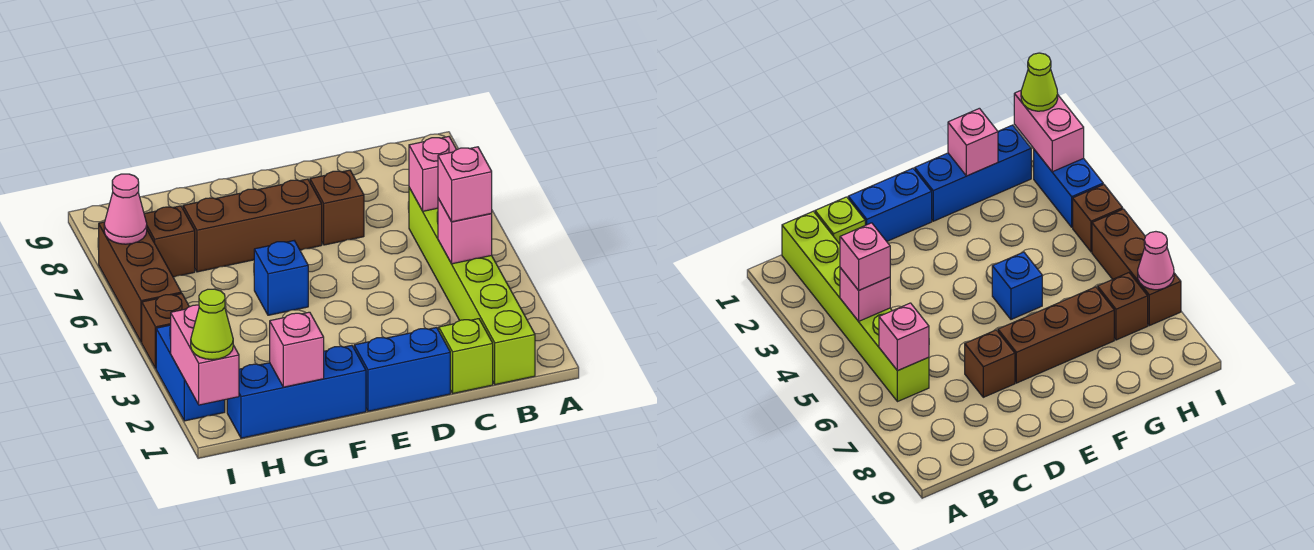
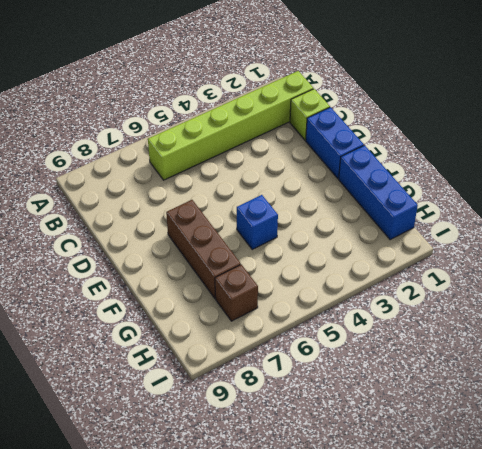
none -> brown brick D7 level 1
none -> blue brick I2:I3 level 1
none -> brown brick I4 level 1

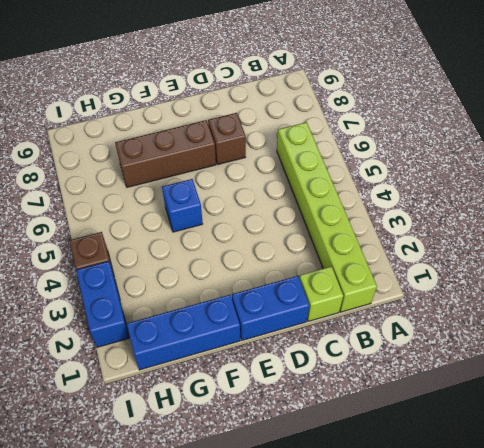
none -> brown brick H7 level 1
none -> brown brick I5:I7 level 1
none -> pink brick B4 level 2

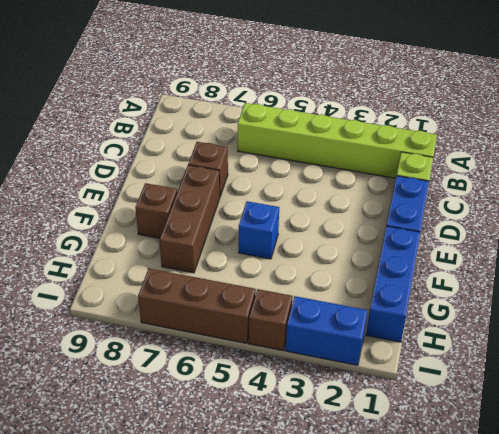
brown brick F8 level 1 -> brown brick H7 level 1
none -> pink brick B4 level 2
none -> pink brick B6 level 2
none -> pink brick G1 level 2

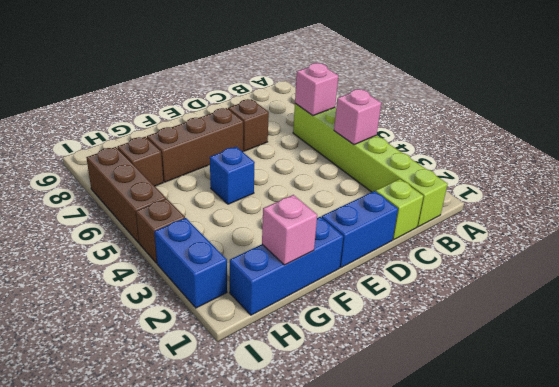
none -> pink brick I1:I2 level 2
none -> pink cone I7 level 2
none -> pink brick B4 level 3

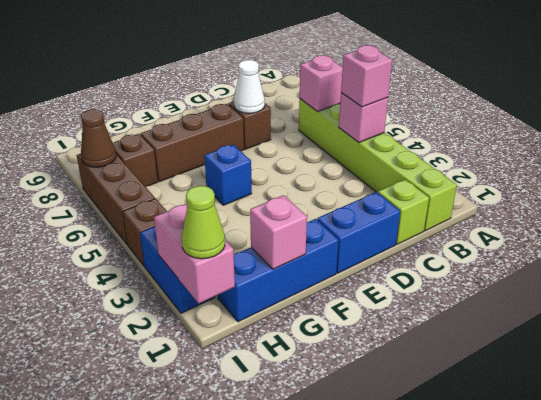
white cone D7 level 2 -> none
brown cone I7 level 2 -> pink cone I7 level 2

